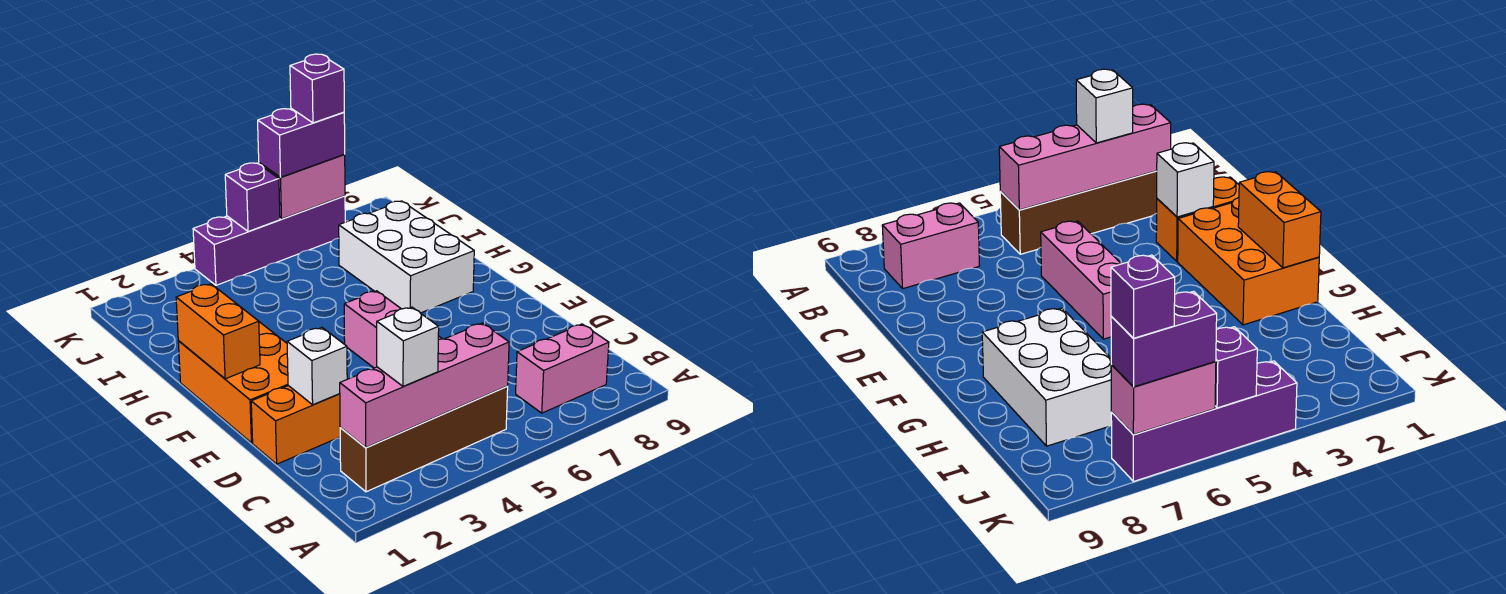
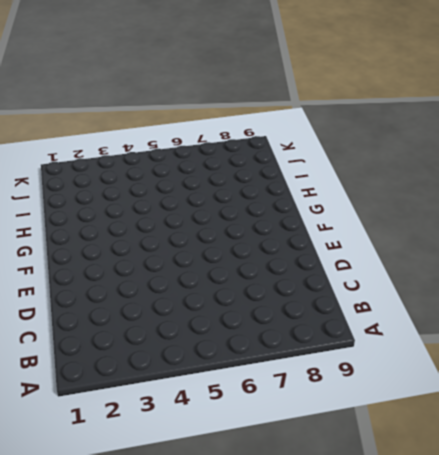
none -> brown brick B2:B5 level 1
none -> pink brick B7:B8 level 1
none -> orange brick D1:D2 level 1

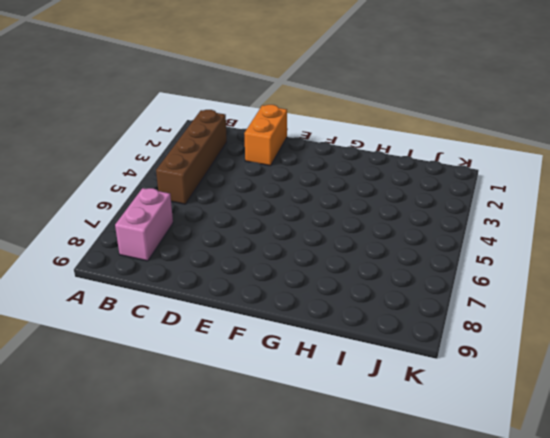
none -> pink brick D5:F5 level 1
none -> orange brick E1:G2 level 1
none -> white brick G7:I8 level 1

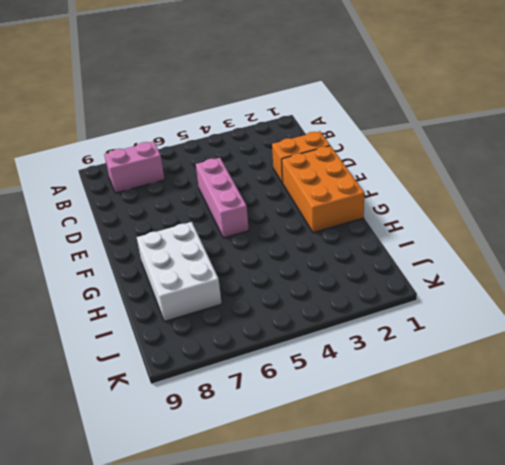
none -> brown brick B2:B5 level 1
none -> purple brick K4:K7 level 1
none -> pink brick B2:B5 level 2

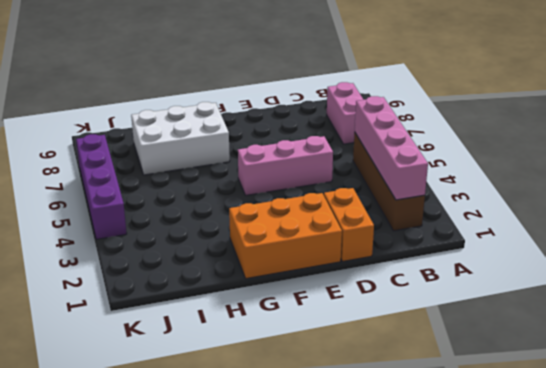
none -> white brick D2 level 2
none -> orange brick F1:G1 level 2
none -> purple brick K5 level 2

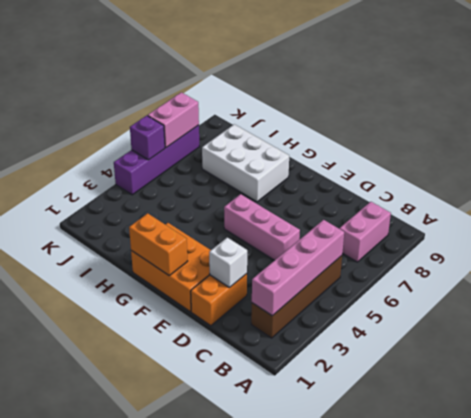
none -> white brick B3 level 3
none -> purple brick K6:K7 level 3
none -> purple brick K7 level 4

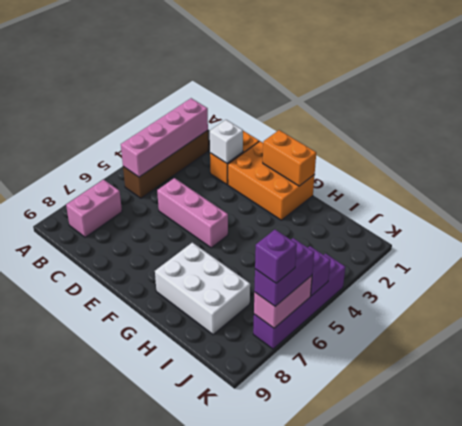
none -> white brick B3 level 3

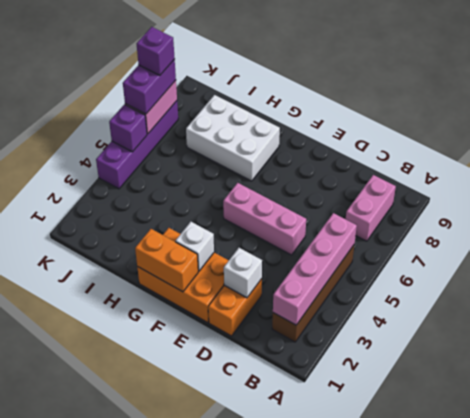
white brick F2 level 2 -> white brick B3 level 3

